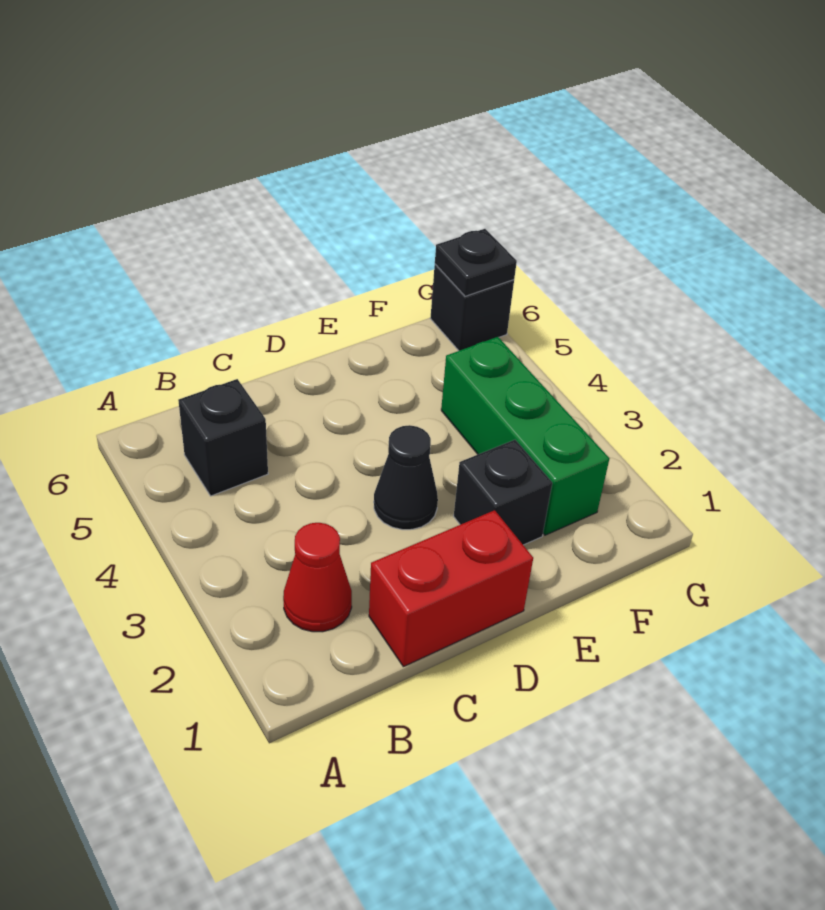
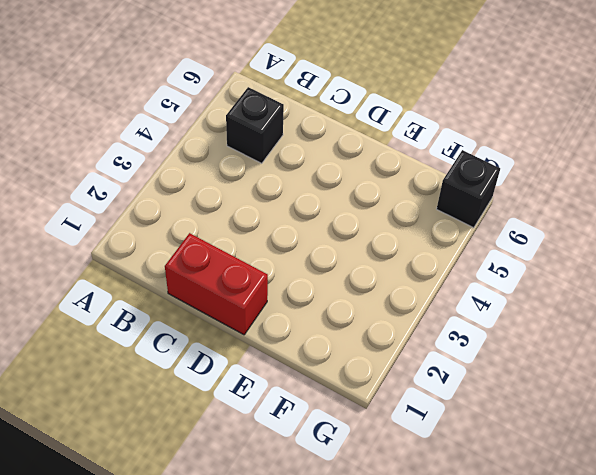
none -> red cone B2 level 1
none -> black cone D3 level 1

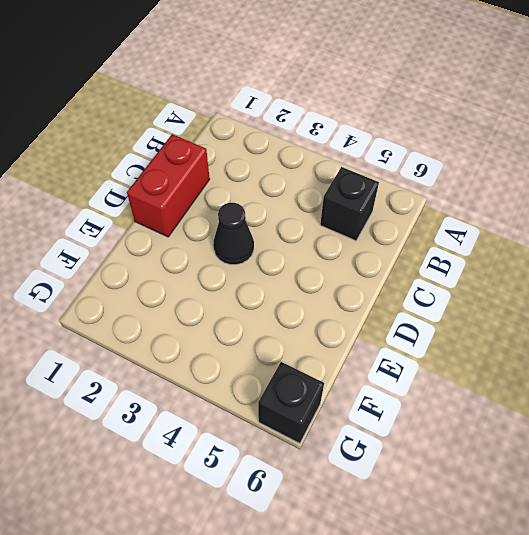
none -> red cone B2 level 1
none -> black brick E2 level 1

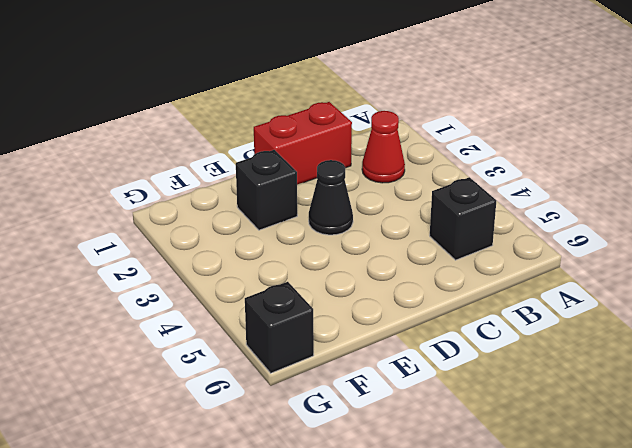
none -> green brick F2:F4 level 1
none -> black plate G6 level 2

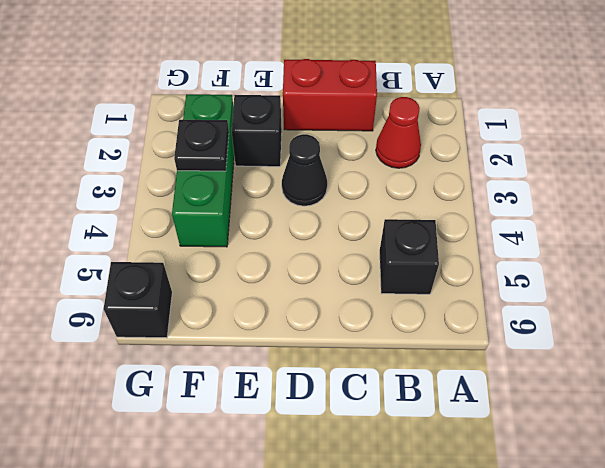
black plate F3 level 2 -> black plate G6 level 2

